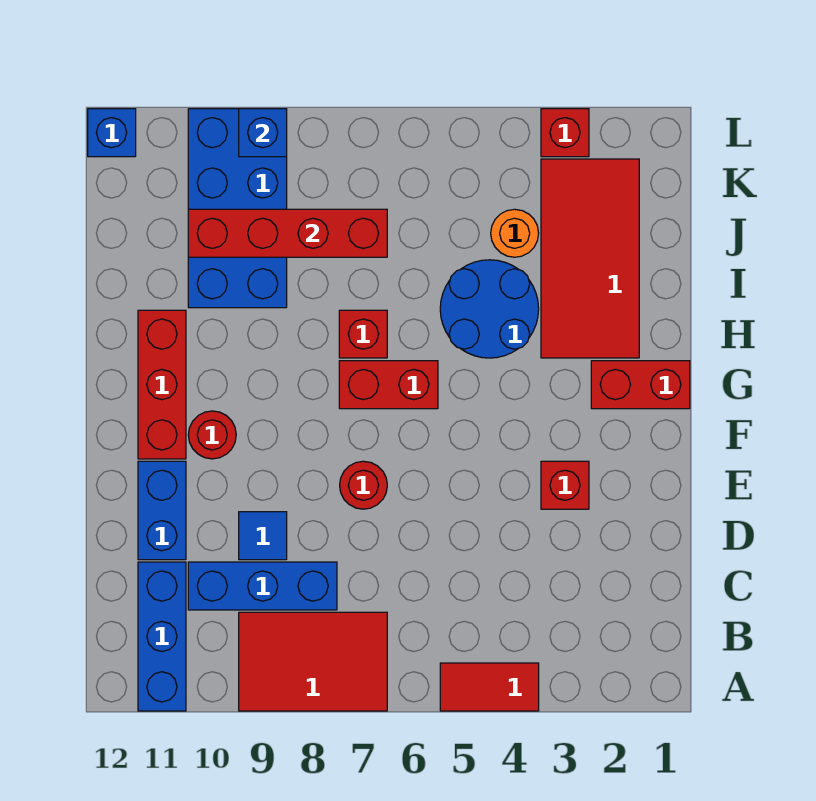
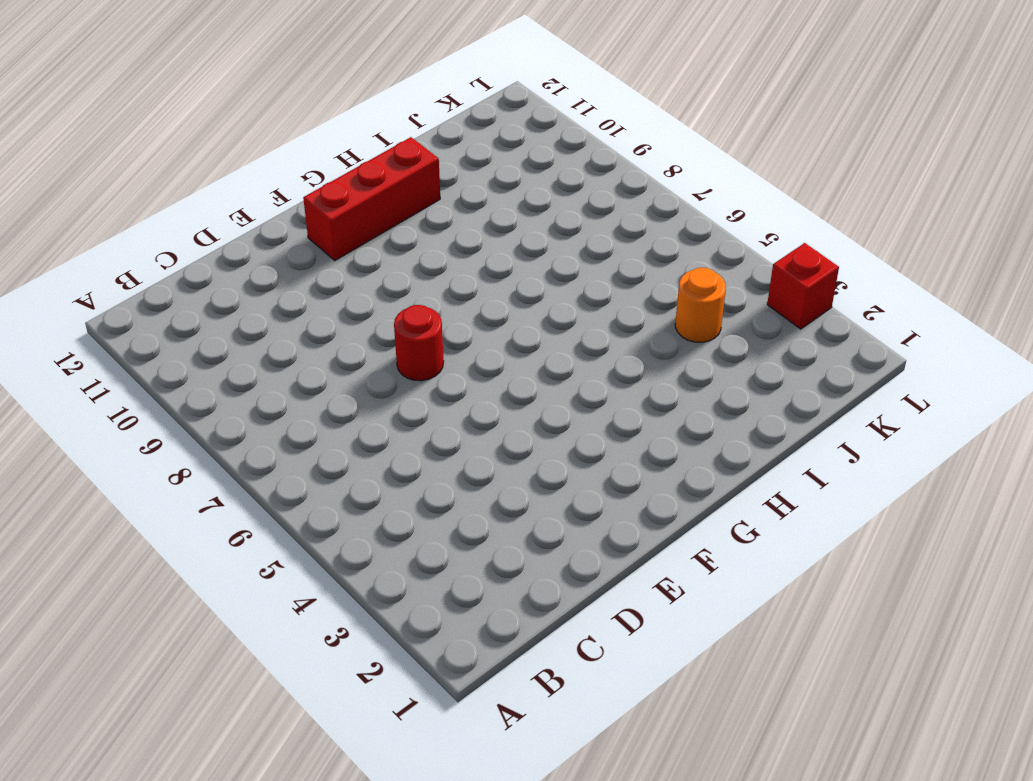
none -> red tile A4:A5 level 1
none -> red tile A7:B9 level 1
none -> blue brick A11:C11 level 1

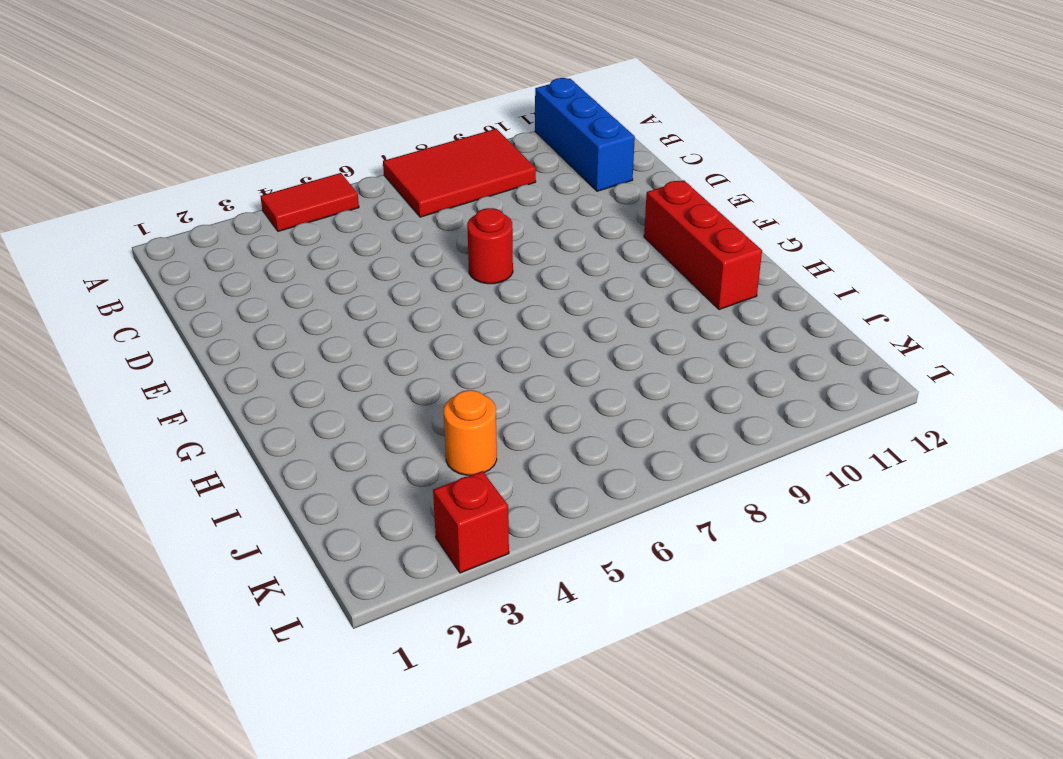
none -> blue brick C8:C10 level 1
none -> blue tile D9 level 1
none -> blue brick D11:E11 level 1

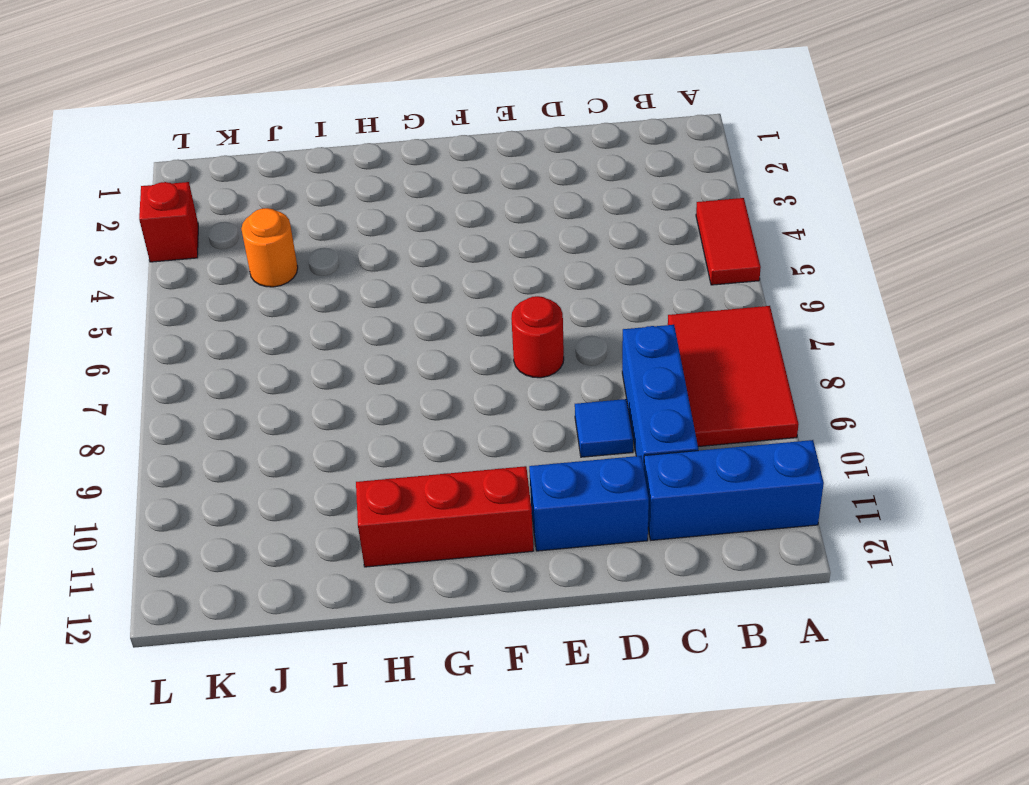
none -> red brick E3 level 1
none -> red round brick F10 level 1
none -> red brick G1:G2 level 1

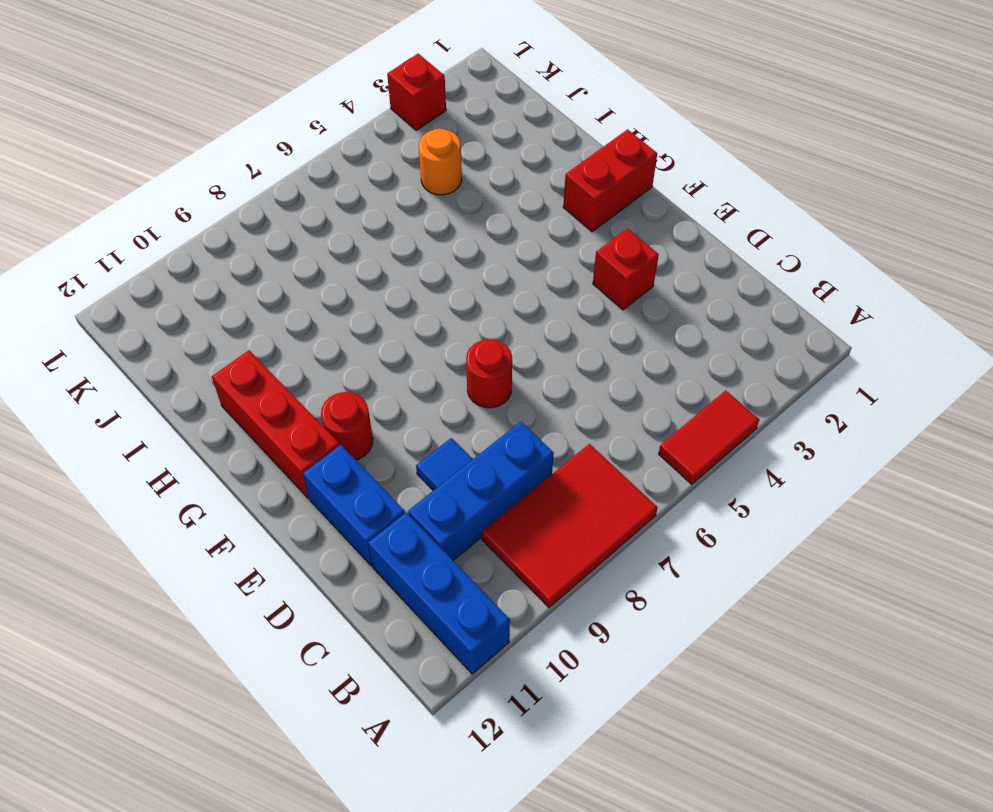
none -> red brick G6:G7 level 1
none -> red tile H2:K3 level 1
none -> blue round brick H4:I5 level 1

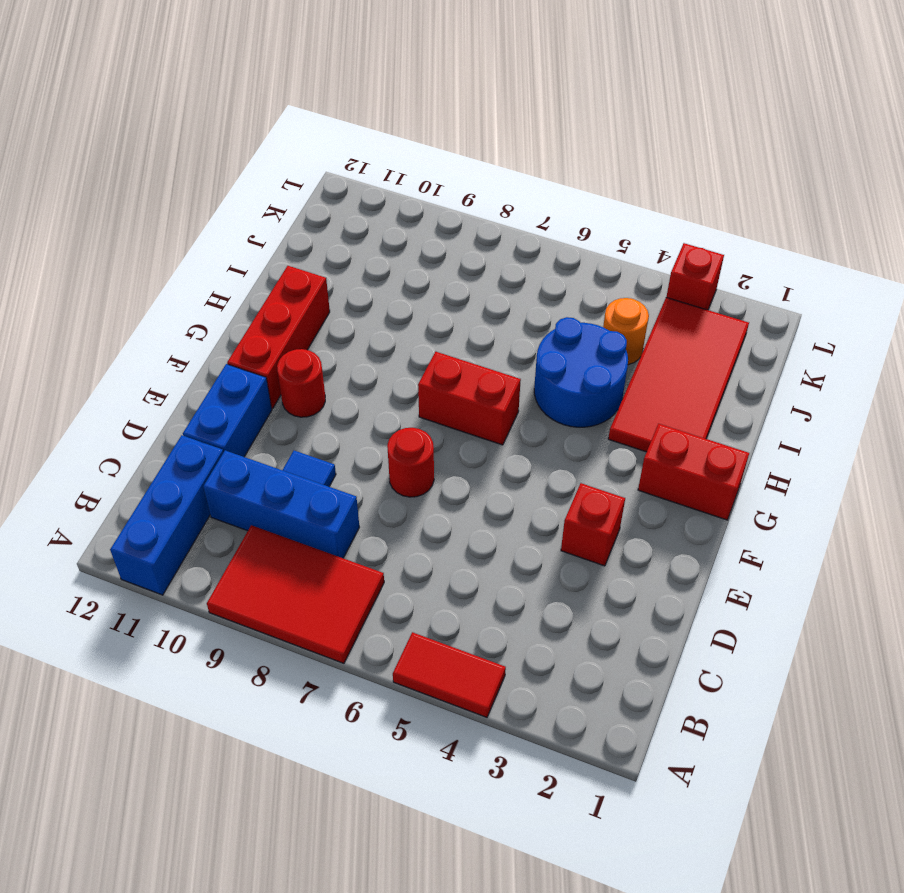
none -> red brick H7 level 1
none -> blue brick I9:L10 level 1
none -> blue brick L12 level 1

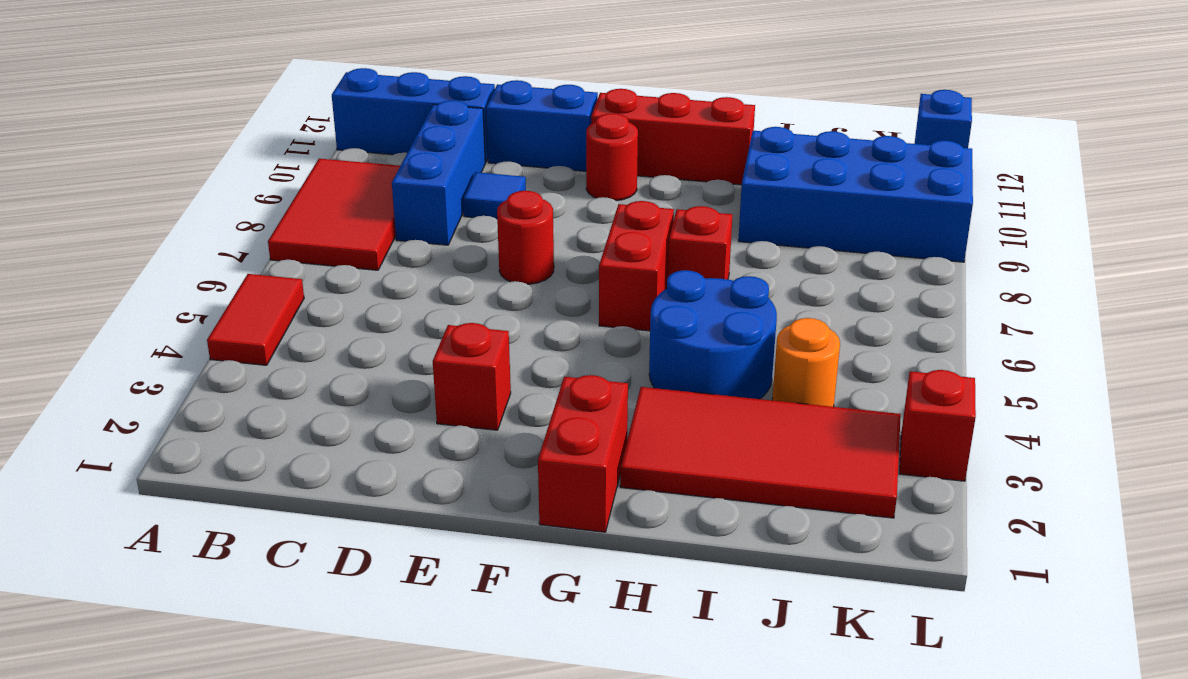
none -> red brick J7:J10 level 2
none -> blue brick L9 level 2

